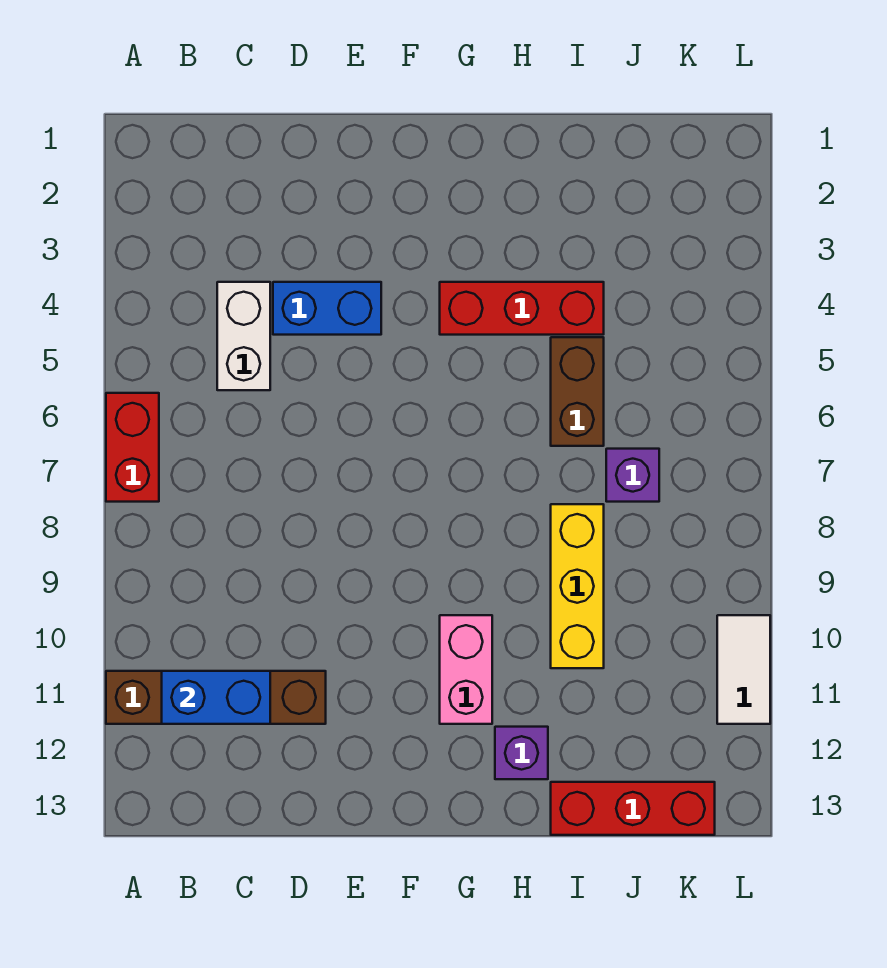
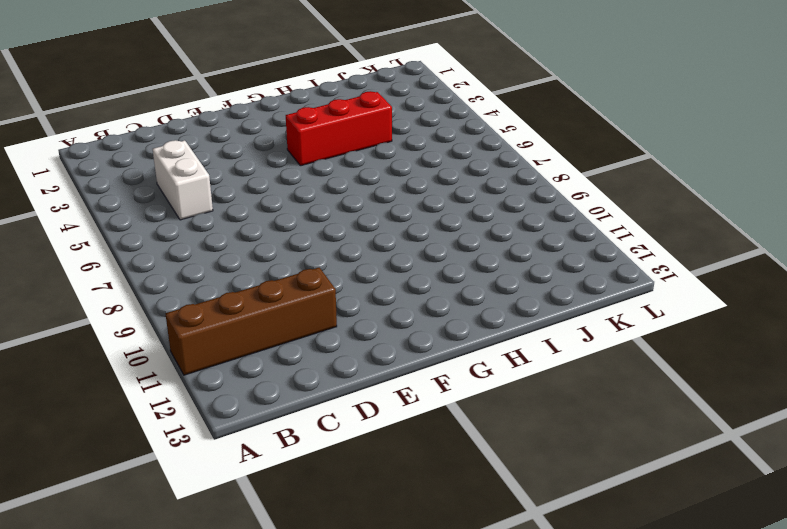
none -> red brick A6:A7 level 1
none -> blue brick D4:E4 level 1
none -> pink brick G10:G11 level 1

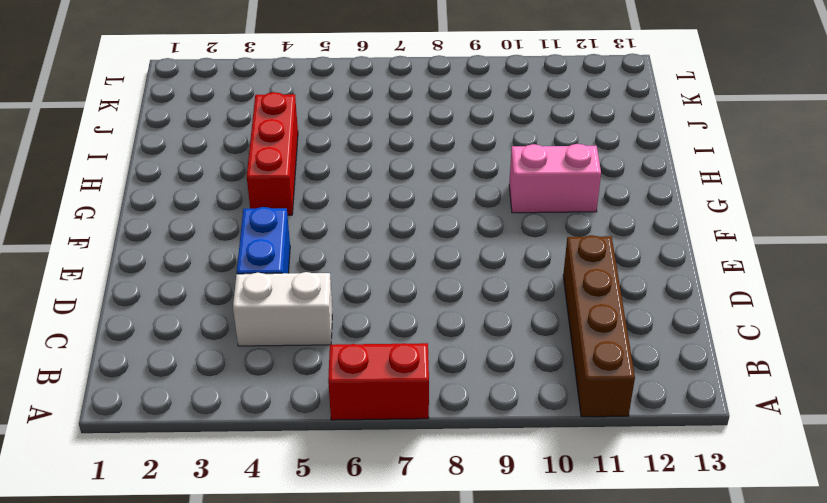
none -> purple brick H12 level 1
none -> brown brick I5:I6 level 1
none -> yellow brick I8:I10 level 1

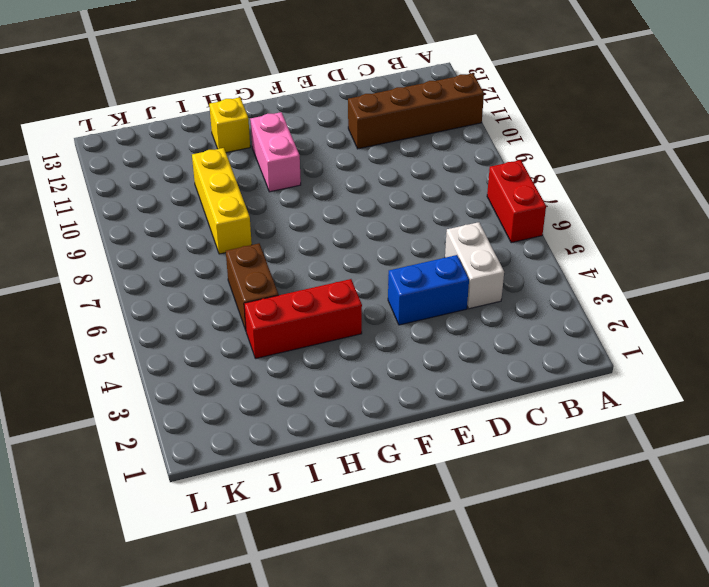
yellow brick H12 level 1 -> purple brick H12 level 1
none -> red brick I13:K13 level 1
none -> purple brick J7 level 1
none -> white tile L10:L11 level 1

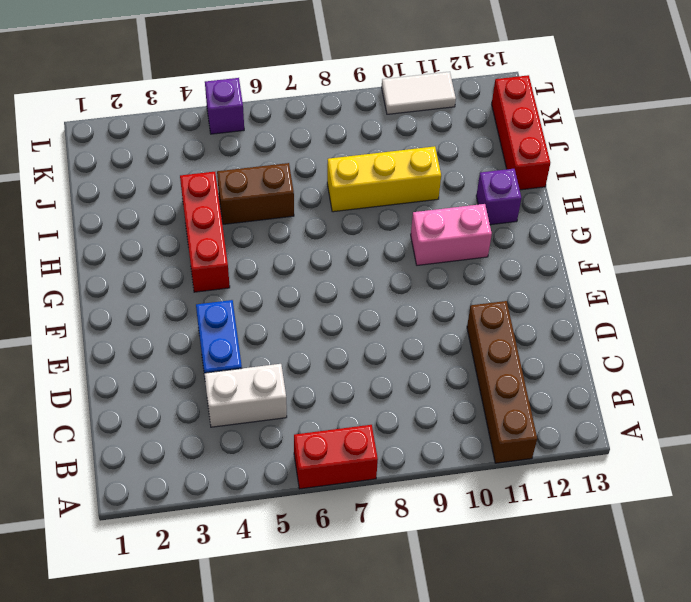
purple brick L5 level 1 -> purple brick J7 level 1
none -> blue brick B11:C11 level 2

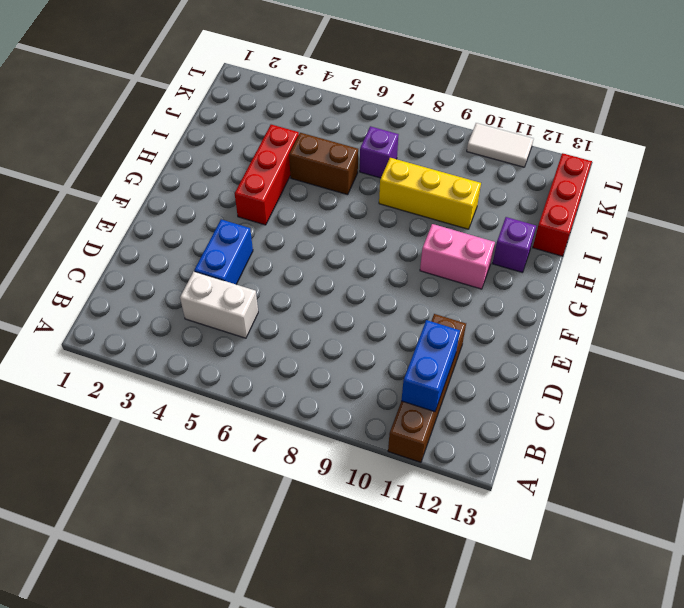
none -> red brick A6:A7 level 1

